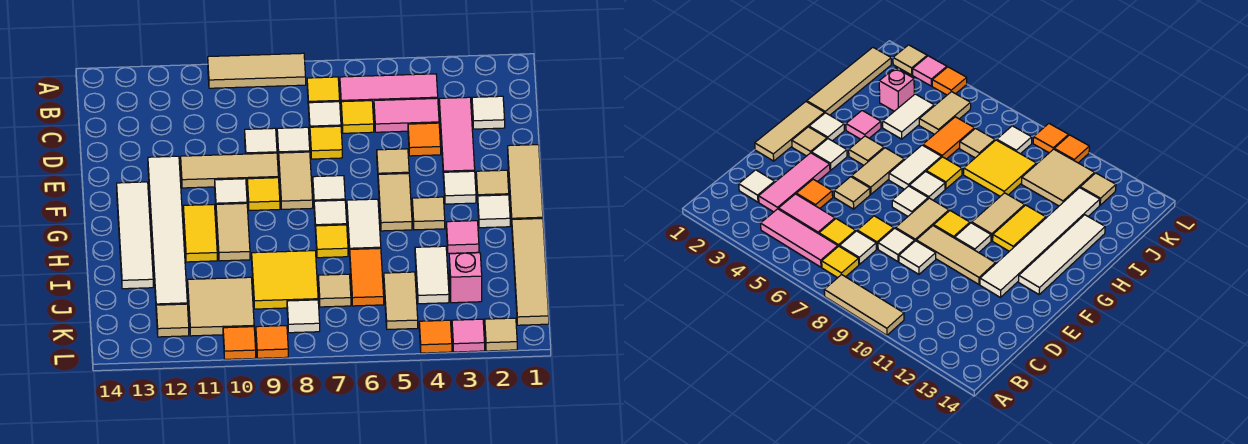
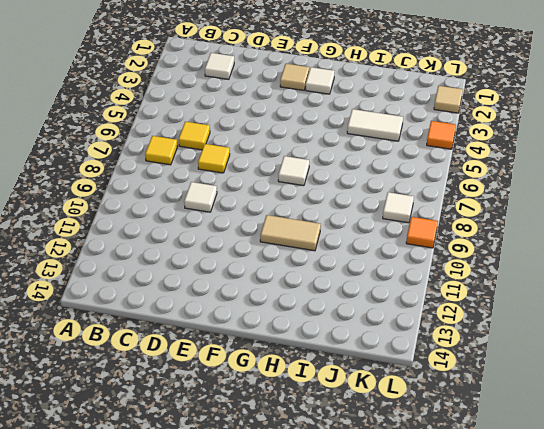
none -> tan tile A8:A10 level 1
none -> pink tile B4:B6 level 1
none -> pink tile C3:E3 level 1
none -> pink tile C4:C5 level 1

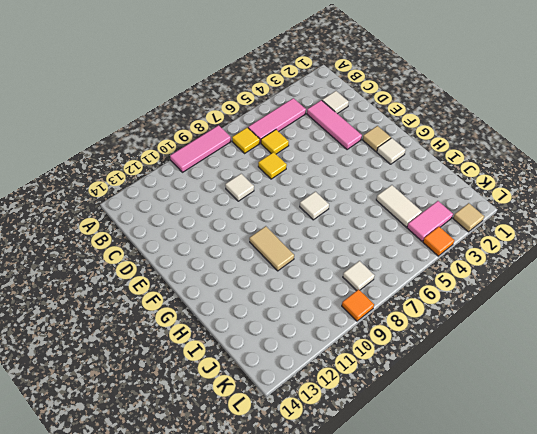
pink tile A8:A10 level 1 -> tan tile A8:A10 level 1
pink tile K3:K4 level 1 -> pink tile C4:C5 level 1
none -> white tile C7 level 1
none -> orange tile D4 level 1
none -> white tile D8 level 1
none -> tan tile E1:G1 level 1

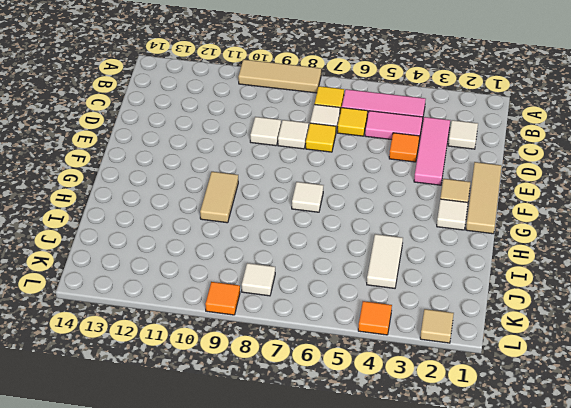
none -> tan tile E5 level 1
none -> tan tile E8:F8 level 1
none -> tan tile E9:E11 level 1
none -> white tile E12:J12 level 1

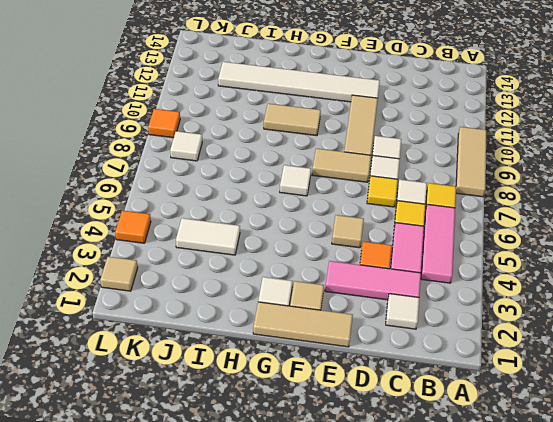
none -> white tile F3 level 1
none -> tan tile F5:G5 level 1
none -> white tile F7 level 1
none -> yellow tile F9 level 1

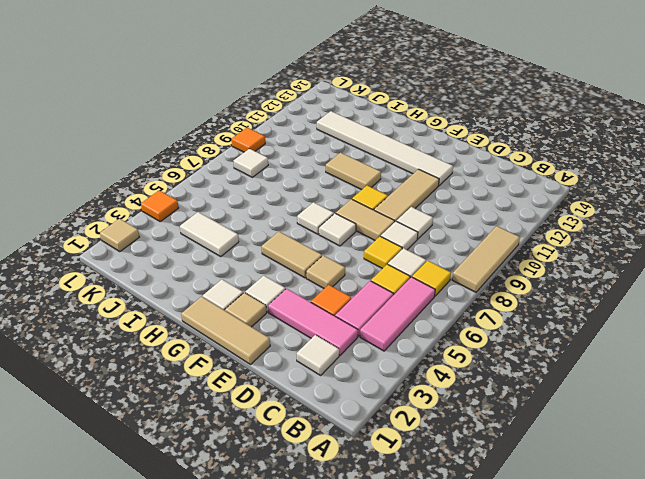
none -> white tile F10 level 1
none -> white tile F13:I13 level 1
none -> tan tile G4 level 1
none -> white tile G6:H6 level 1

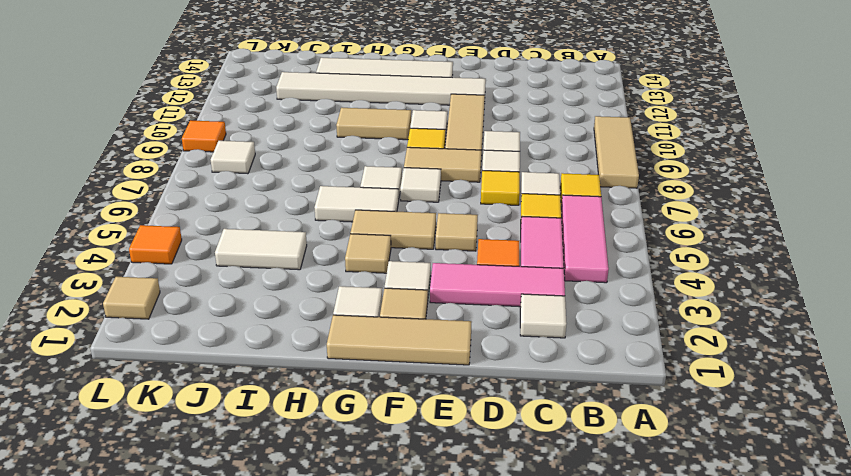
none -> yellow tile G11:H11 level 1
none -> tan tile H1:K1 level 1
none -> pink tile H3 level 1
none -> yellow tile H7 level 1

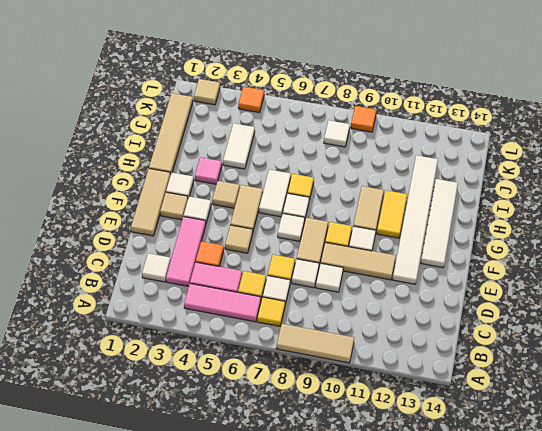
none -> orange tile I6:J6 level 1
none -> yellow tile I8:J9 level 1
none -> pink brick J3 level 1
none -> tan tile J5:K5 level 1

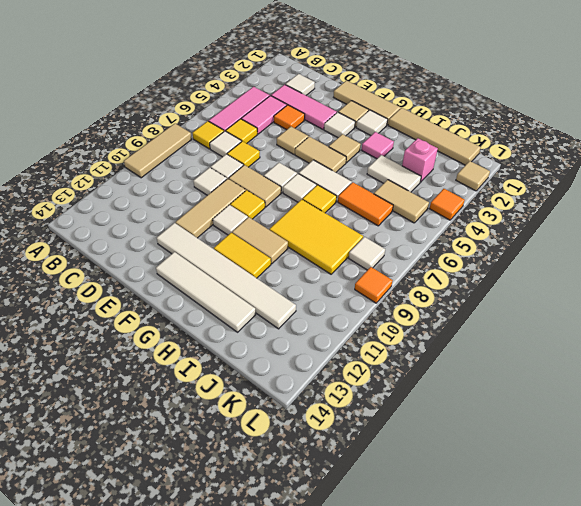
yellow tile H8:J9 level 1 -> yellow tile I8:J9 level 1
none -> tan tile J7 level 1
none -> tan tile J10:K11 level 1
none -> tan tile K12 level 1
none -> pink tile L3 level 1

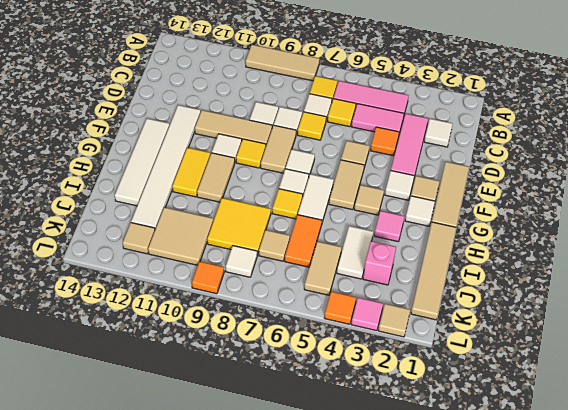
none -> orange tile L10 level 1

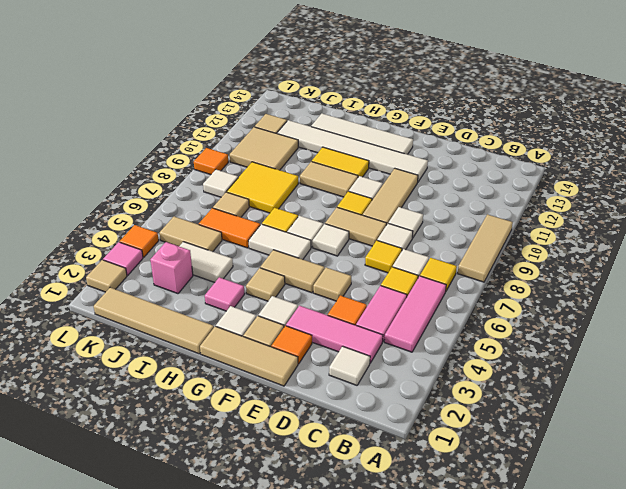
orange tile E2 level 1 -> orange tile L10 level 1

